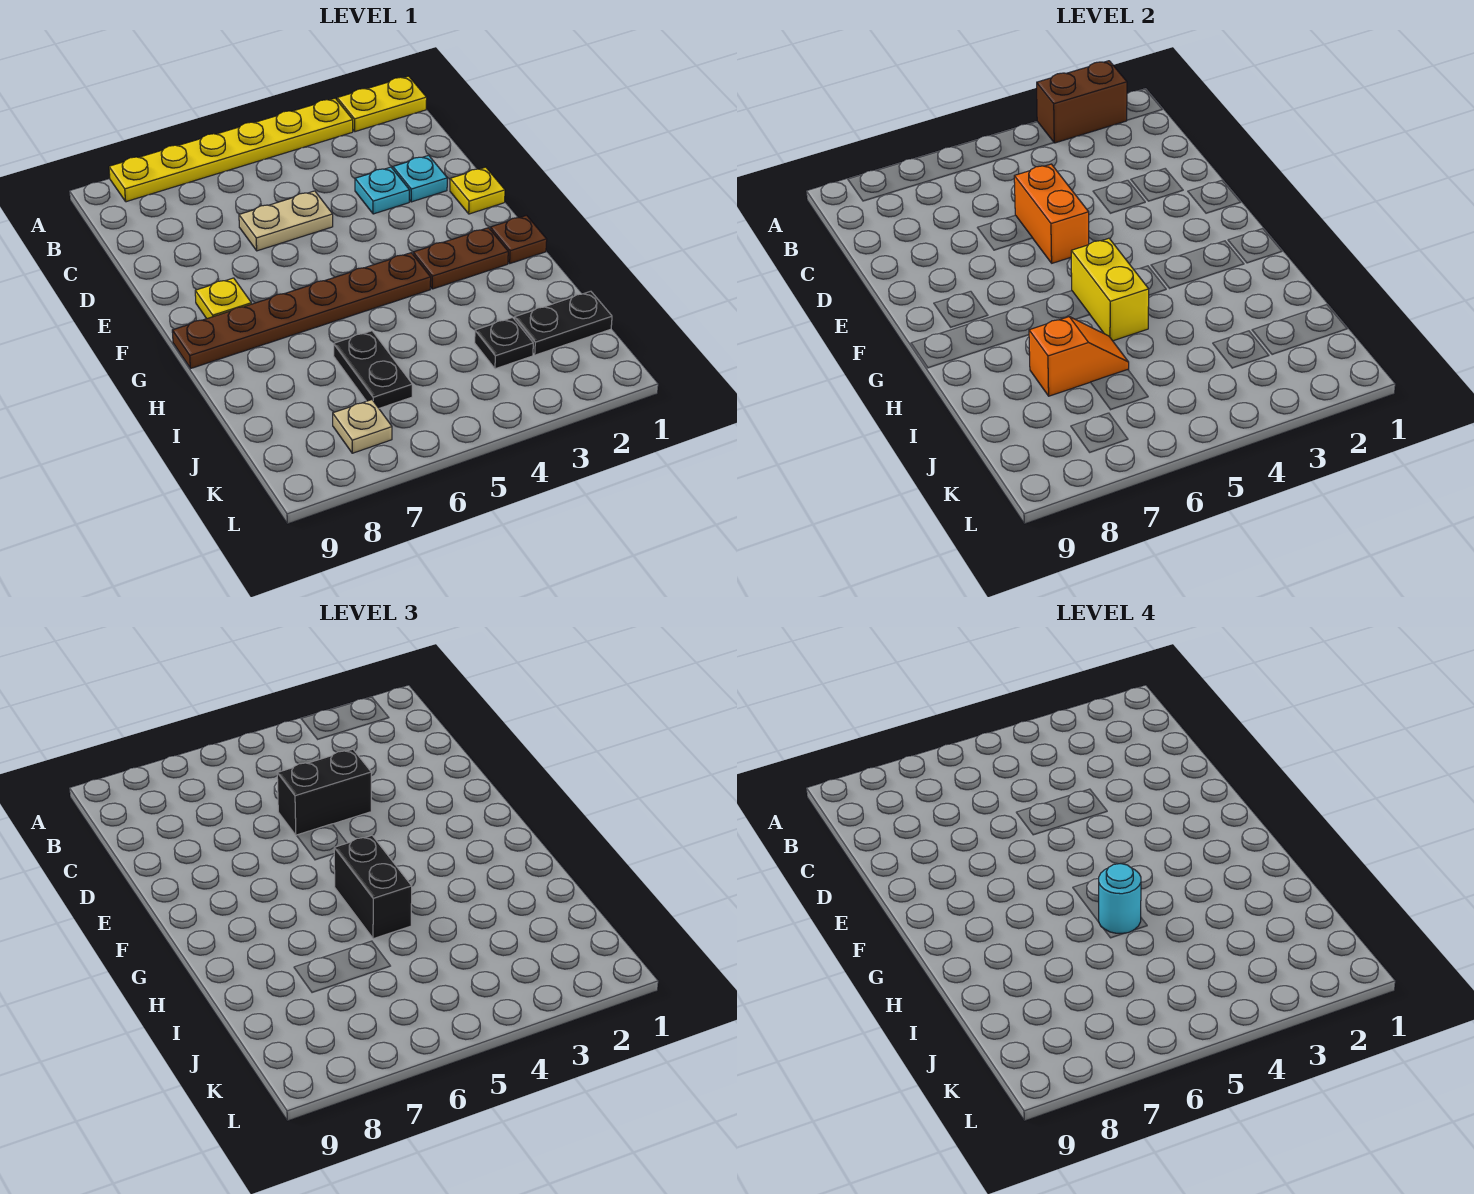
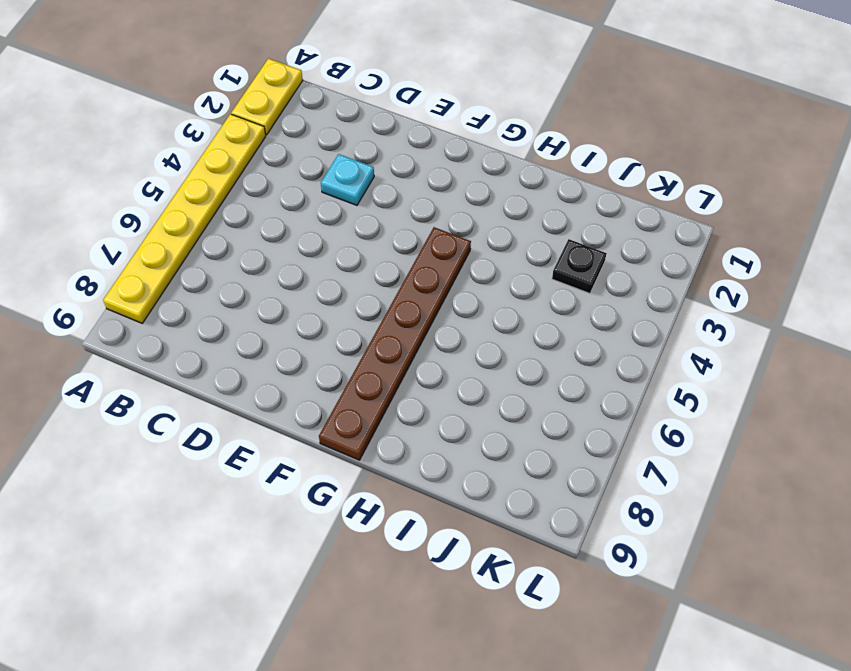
none -> cyan plate D2 level 1
none -> tan plate D5:D6 level 1
none -> yellow plate E1 level 1

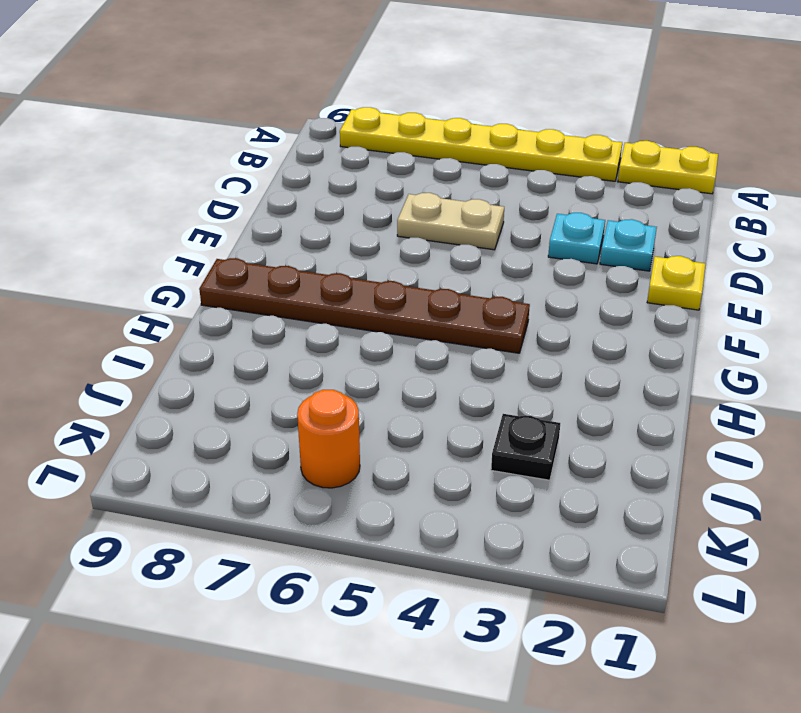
orange round brick K6 level 1 -> none
none -> yellow plate F8 level 1
none -> brown plate G1 level 1
none -> brown plate G2:G3 level 1

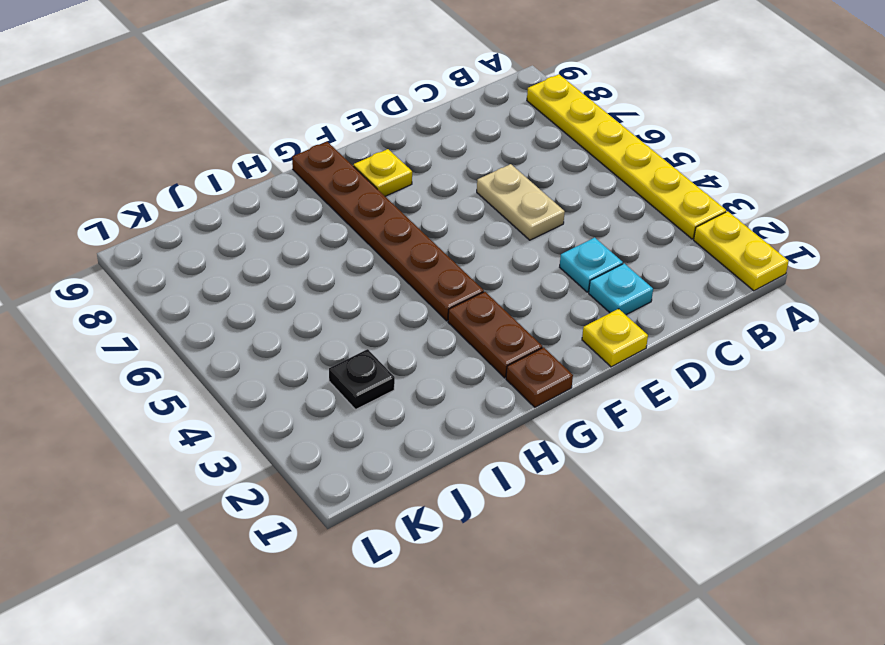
none -> black plate I6:J6 level 1
none -> black plate J1:J2 level 1
none -> tan plate K7 level 1

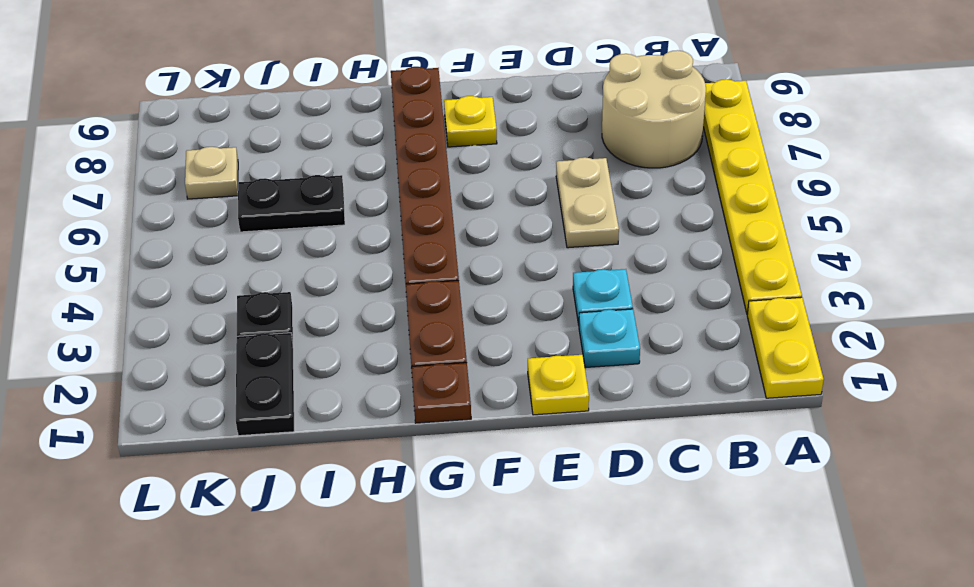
tan round brick B7:C8 level 1 -> none
none -> brown brick A2:A3 level 2
none -> orange brick D5:E5 level 2
none -> yellow brick G5:H5 level 2

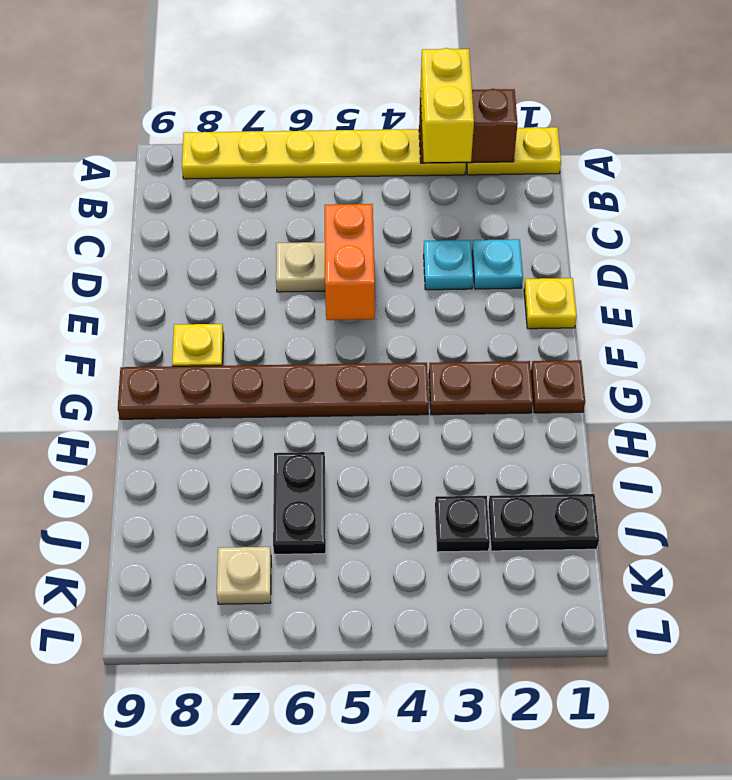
yellow brick A3:B3 level 3 -> yellow brick G5:H5 level 2
none -> orange slope I6:I7 level 2 top 7
none -> black brick D4:D5 level 3
none -> black brick G5:H5 level 3

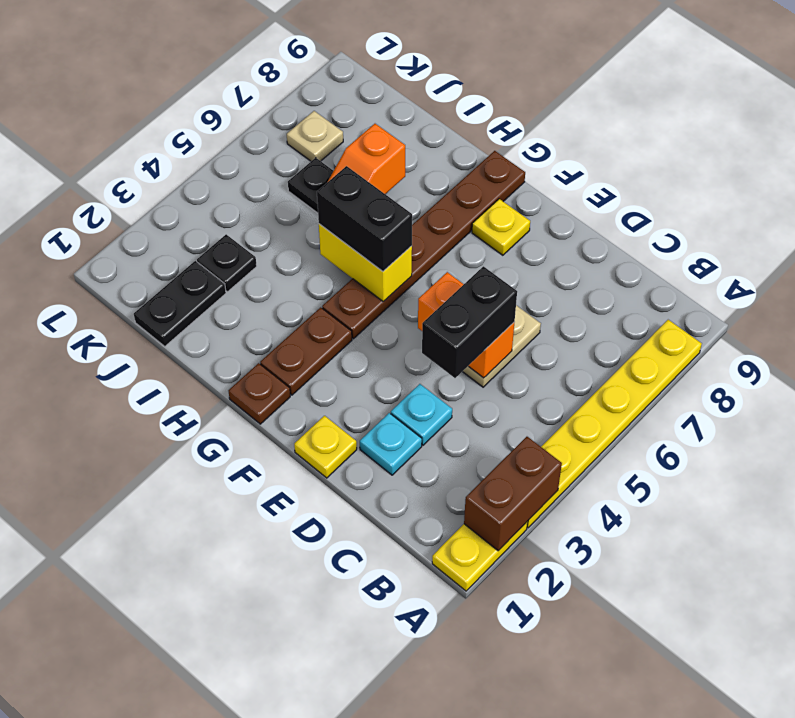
none -> cyan round brick H5 level 4

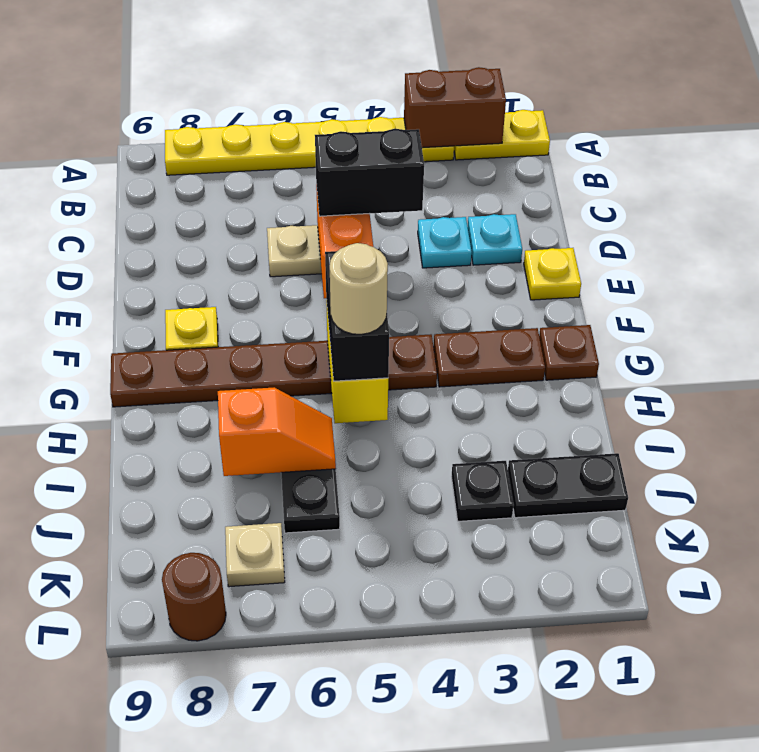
tan round brick H5 level 4 -> cyan round brick H5 level 4
brown round brick L8 level 1 -> none

